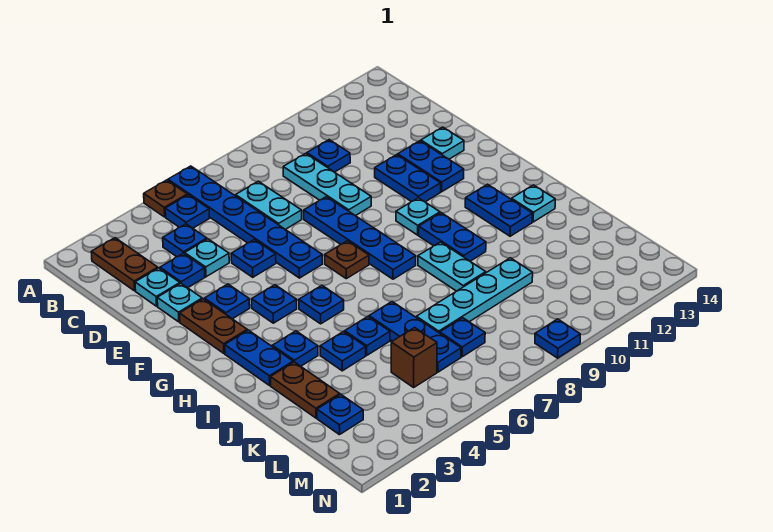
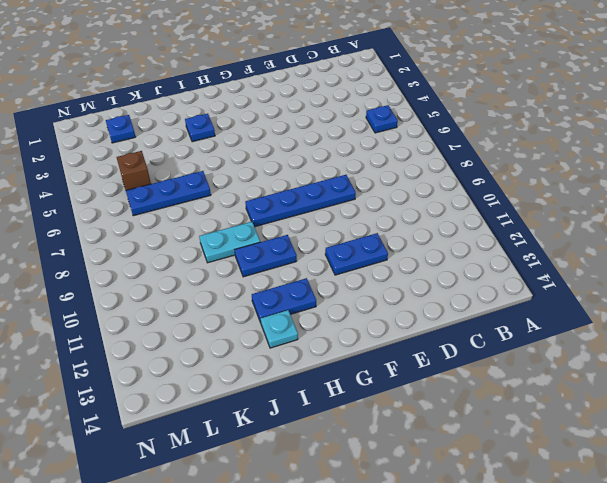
none -> brown plate A5 level 1
none -> blue plate A6:F6 level 1
none -> brown plate B2:C2 level 1
none -> blue plate C4 level 1

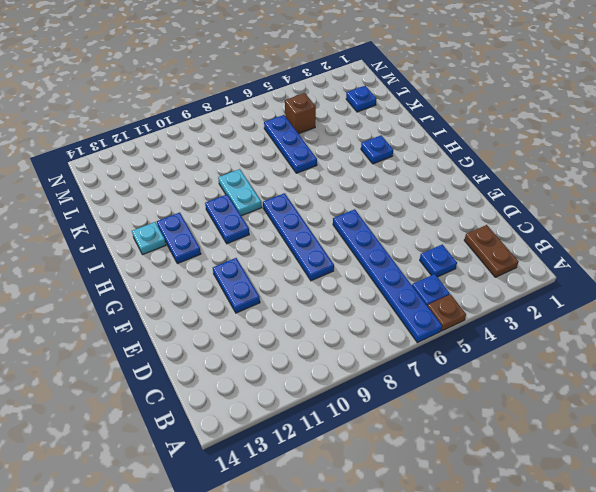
none -> cyan plate C7:D7 level 1
none -> cyan plate C9:E9 level 1
none -> blue plate C10 level 1
none -> cyan plate D2 level 1

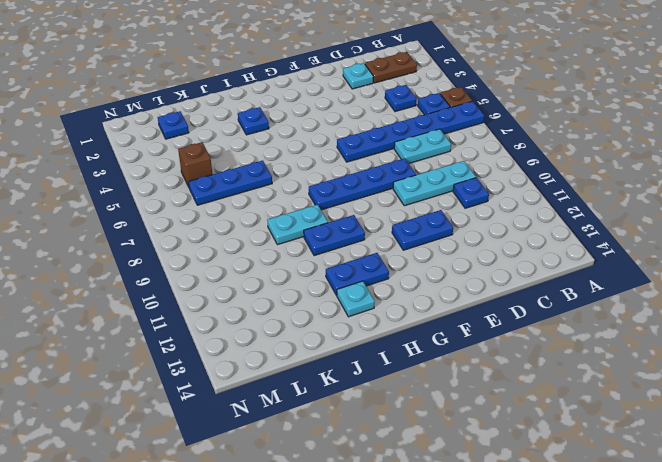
none -> blue plate D3 level 1
none -> cyan plate D4 level 1
none -> cyan plate E2 level 1
none -> blue plate E5 level 1

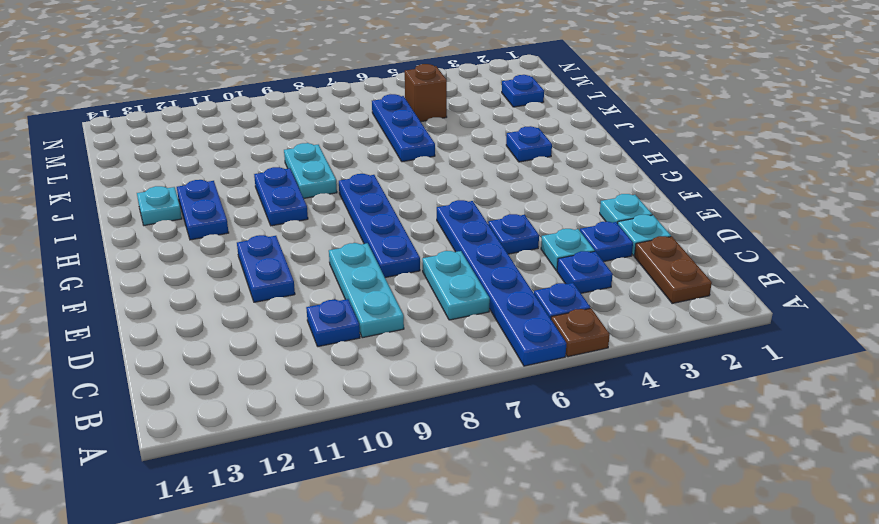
none -> blue plate E12:F12 level 1
none -> cyan plate E13 level 1
none -> brown plate F2:G2 level 1
none -> blue plate F3 level 1

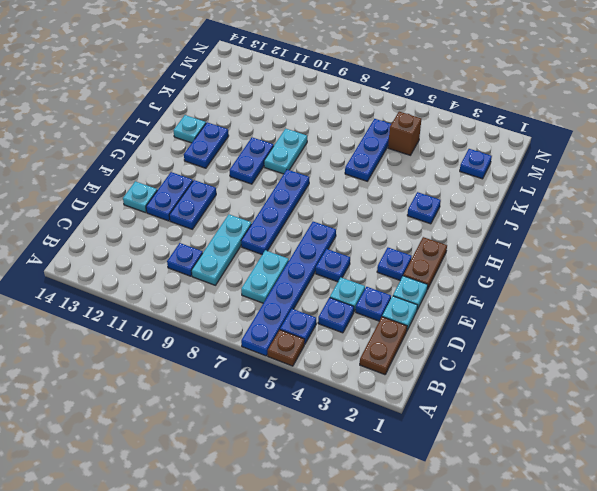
none -> blue plate G4 level 1
none -> brown plate G7 level 1
none -> cyan plate G10 level 1
none -> blue plate H2:I2 level 1

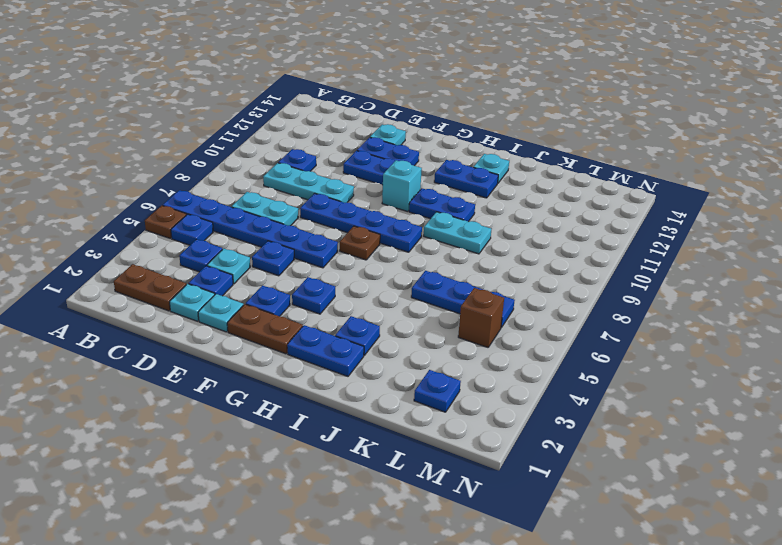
cyan brick G10 level 1 -> cyan plate G10 level 1
none -> blue plate H5 level 1
none -> brown plate J2:K2 level 1
none -> blue plate J4 level 1
none -> blue plate J5 level 1

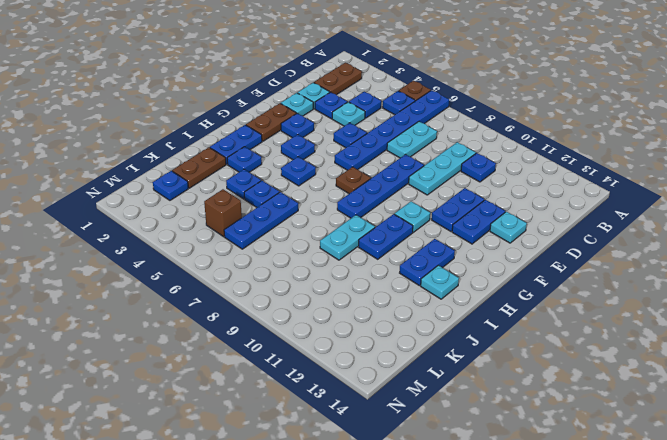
none -> cyan plate K7:K10 level 1
none -> blue plate L7 level 1
none -> blue plate N9 level 1

